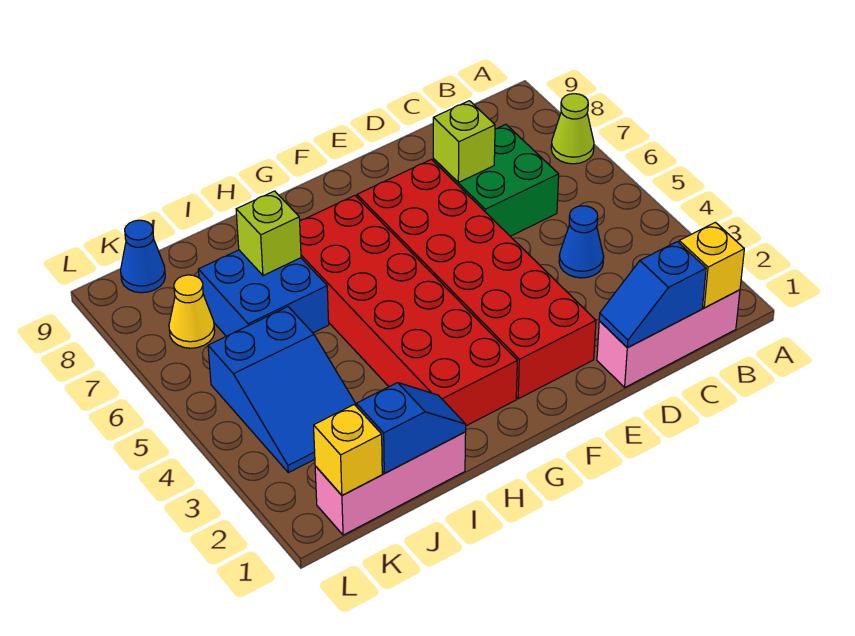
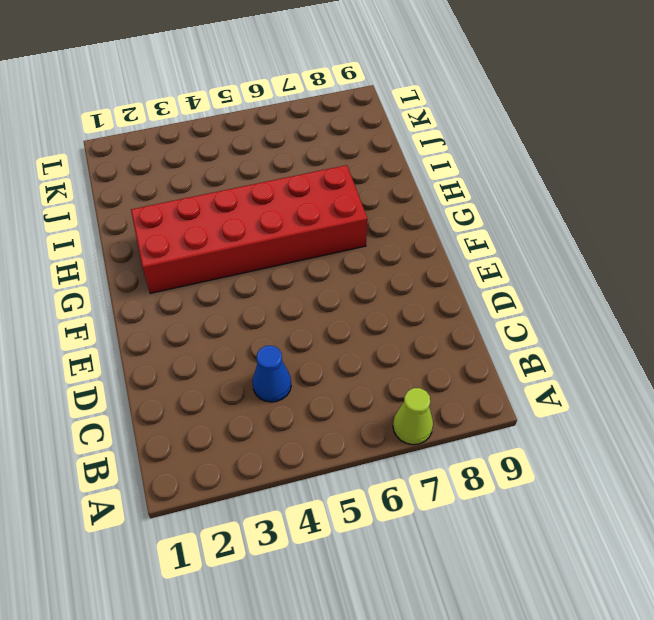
none -> pink brick B1:D1 level 1
none -> green brick C6:D7 level 1
none -> red brick E2:F7 level 1

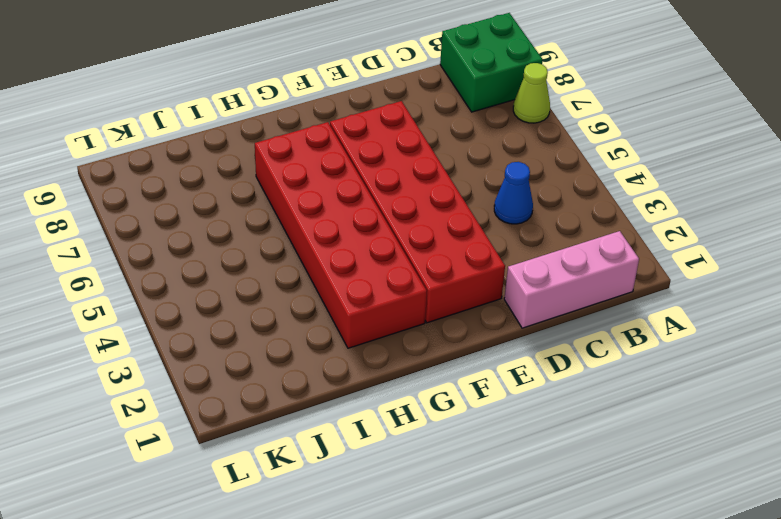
green brick A8:B9 level 1 -> green brick C6:D7 level 1
none -> pink brick I1:K1 level 1
none -> blue brick I6:J7 level 1
none -> blue slope J3:K5 level 1 top 5

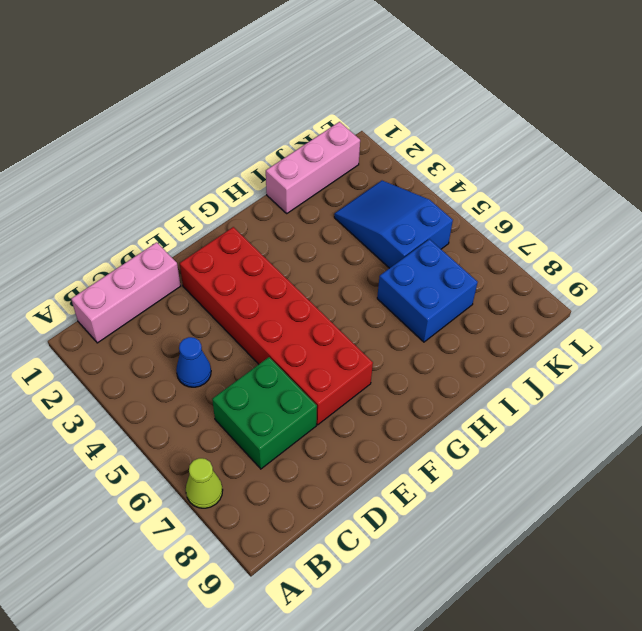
none -> red brick G2:H7 level 1
none -> yellow cone K7 level 1
none -> blue cone K9 level 1

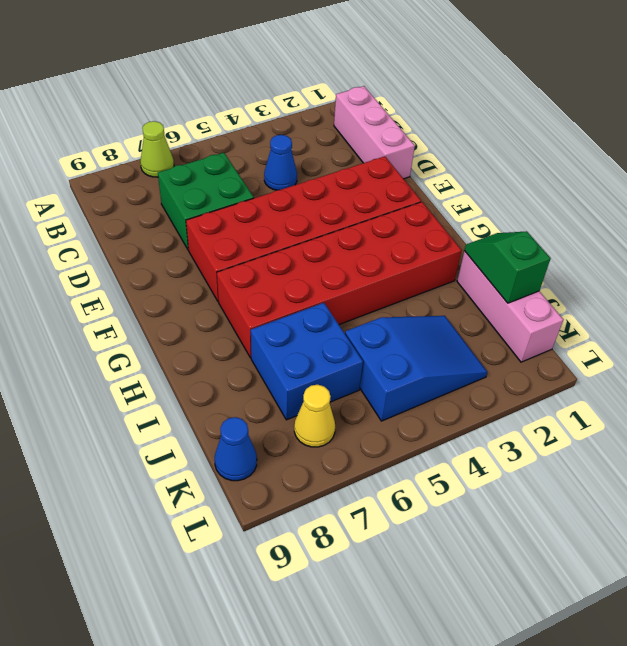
green slope I1:J1 level 2 top J -> blue slope I1:J1 level 2 top J
none -> yellow brick B1 level 2
none -> blue slope C1:D1 level 2 top C
none -> lime brick D7 level 2

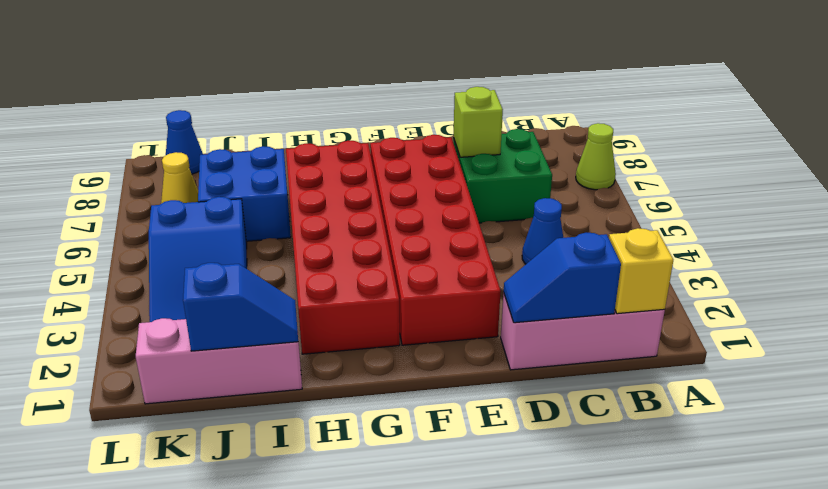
none -> lime brick I7 level 2
none -> yellow brick K1 level 2

